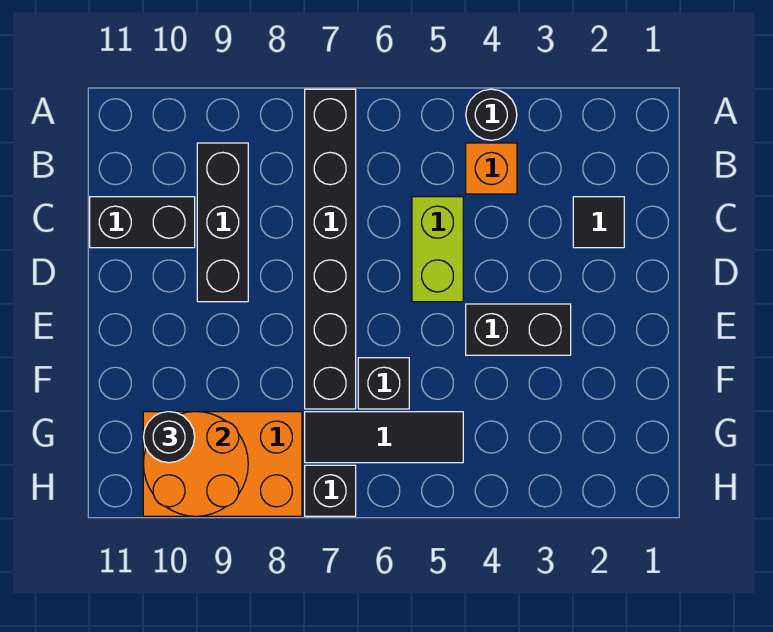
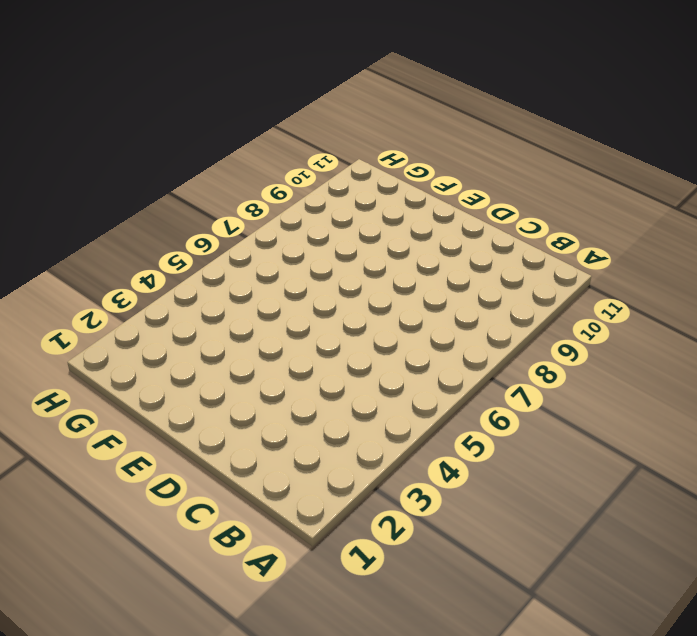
none -> black round brick A4 level 1
none -> black brick A7:F7 level 1
none -> orange brick B4 level 1

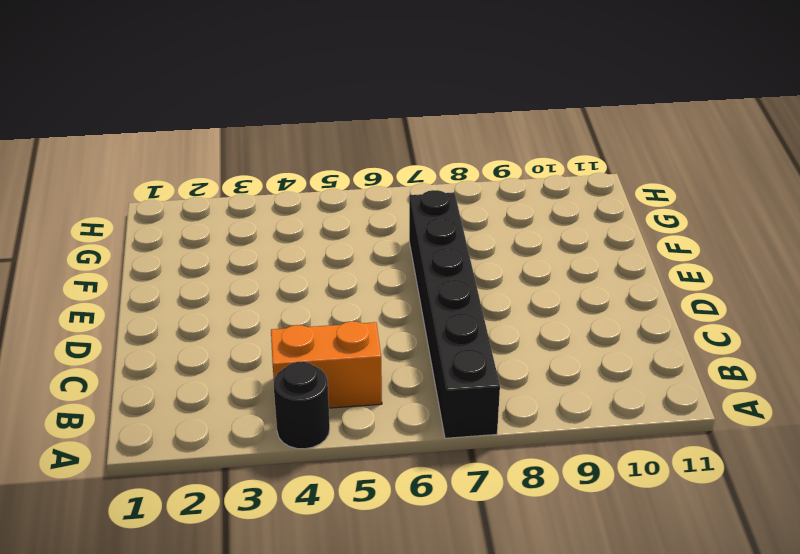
orange brick B4:B5 level 1 -> orange brick B4 level 1
none -> black brick B9:D9 level 1
none -> black tile C2 level 1
none -> lime brick C5:D5 level 1

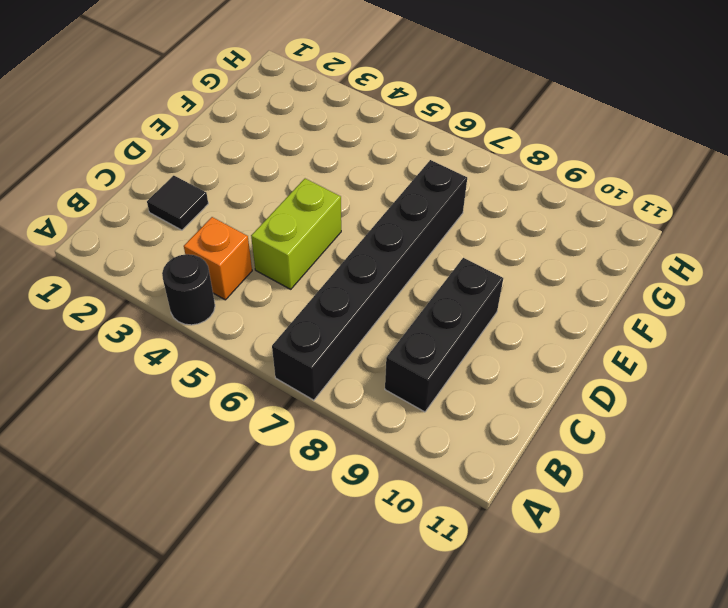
none -> black brick C10:C11 level 1
none -> black brick E3:E4 level 1
none -> black brick F6 level 1

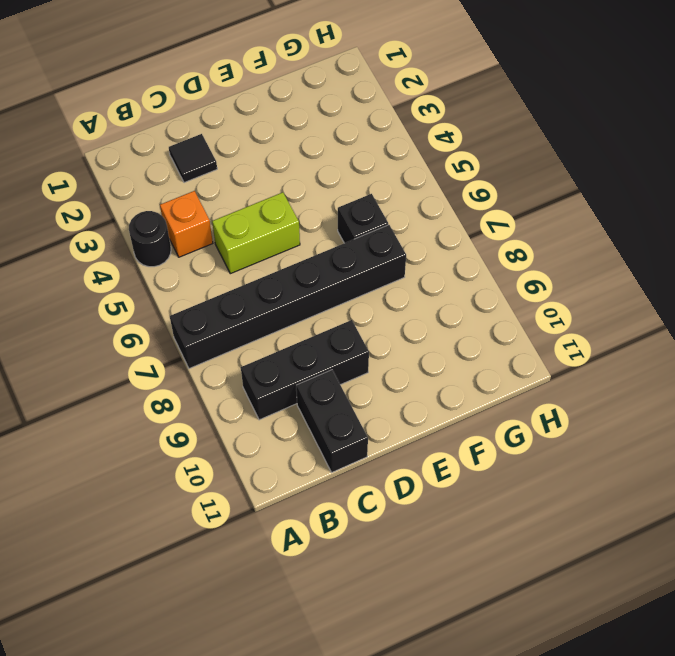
none -> black brick E3:E4 level 1
none -> black tile G5:G7 level 1
none -> orange brick G8:H10 level 1

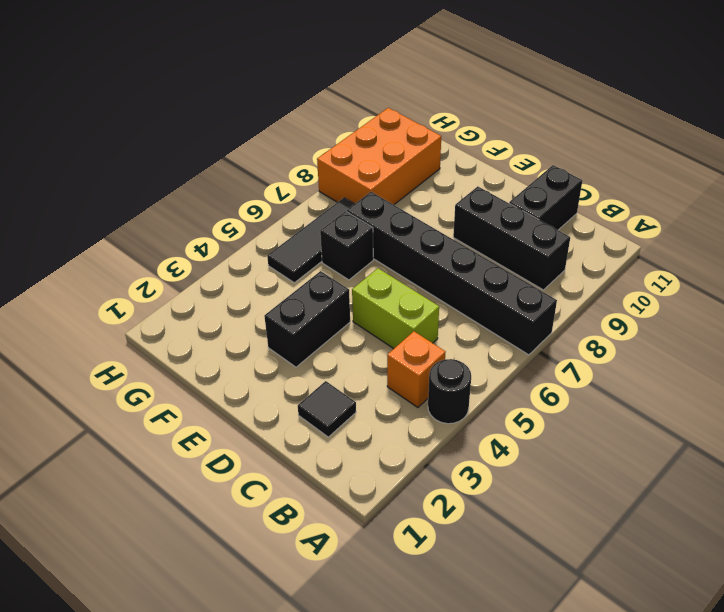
none -> black brick H7 level 1
none -> orange round brick G9:H10 level 2
none -> black round brick G10 level 3

